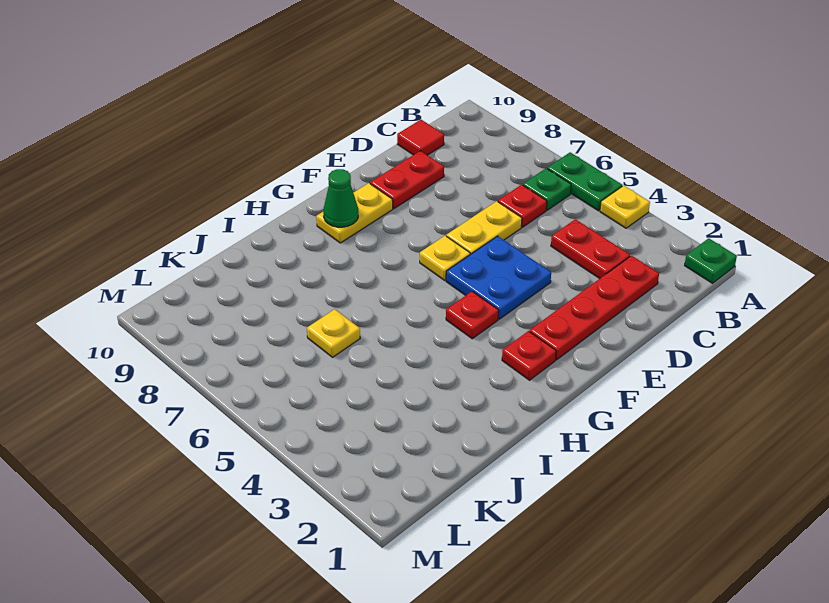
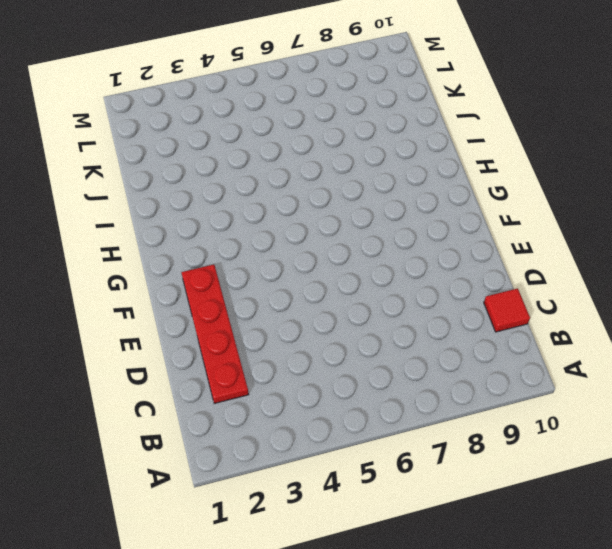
none -> green plate A1 level 1
none -> yellow plate A4 level 1
none -> green plate A5:A6 level 1

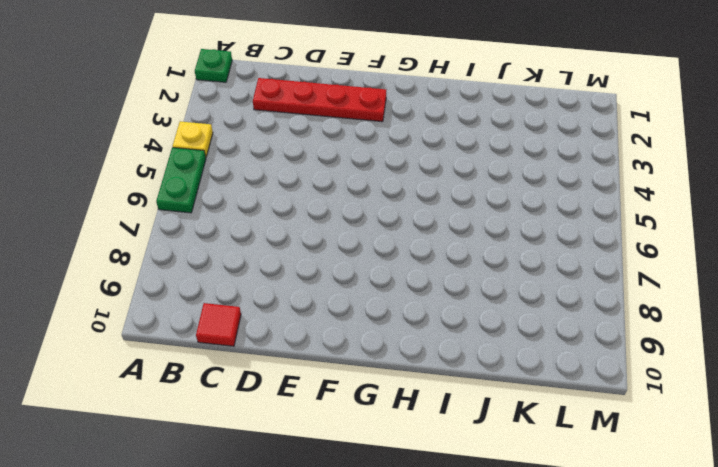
none -> green plate B6 level 1
none -> red plate C3:C4 level 1
none -> red plate C6 level 1

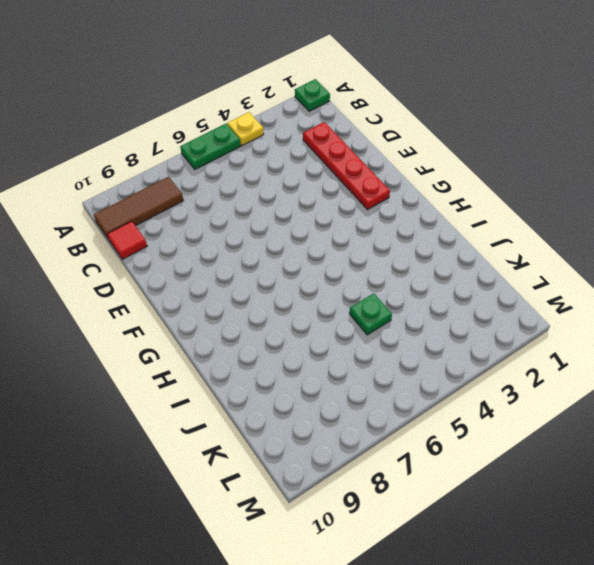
brown tile B8:B10 level 1 -> none
green plate J5 level 1 -> green plate B6 level 1
none -> red plate C3:C4 level 1
none -> red plate C6 level 1
none -> yellow plate D6:E6 level 1

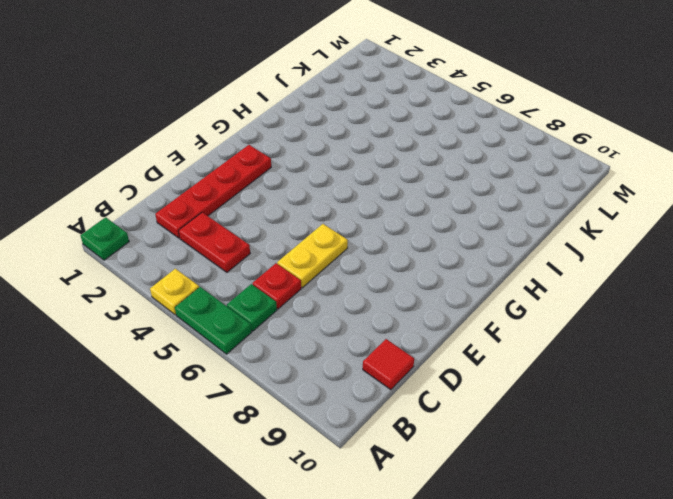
none -> red plate D9:E9 level 1
none -> blue plate E4:F5 level 1
none -> yellow plate F6 level 1

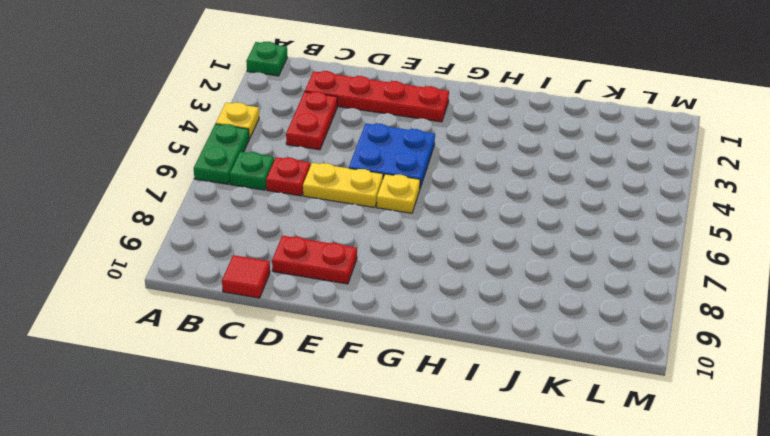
none -> yellow plate F9:G9 level 1
none -> red plate G2 level 1
none -> red plate G4 level 1

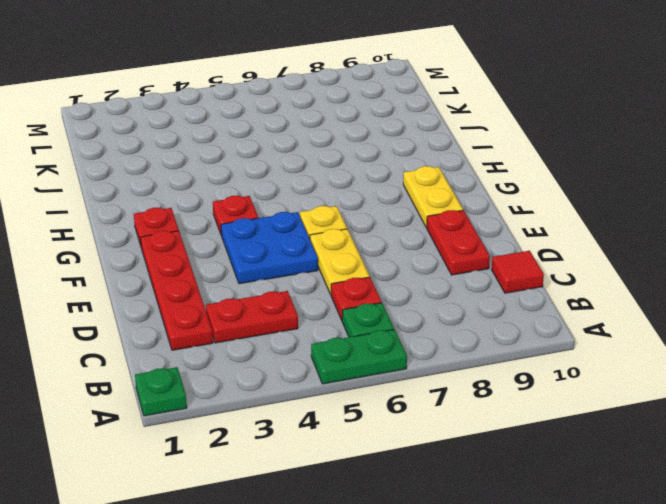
none -> yellow plate A4 level 1
none -> yellow plate J6 level 1
none -> green cone G9 level 2

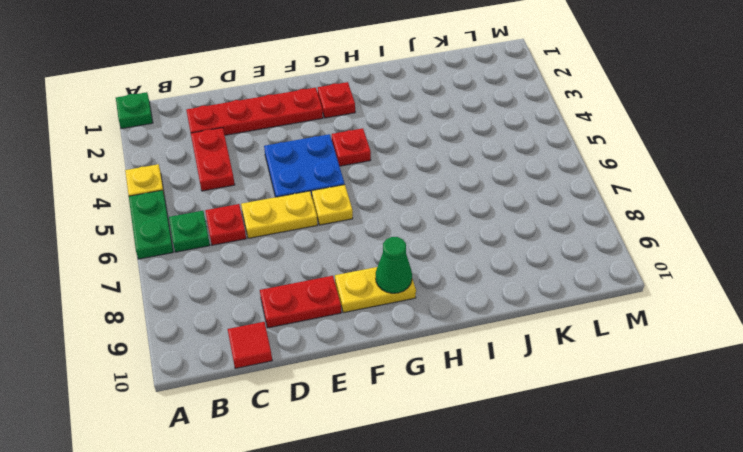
none -> yellow plate J6 level 1

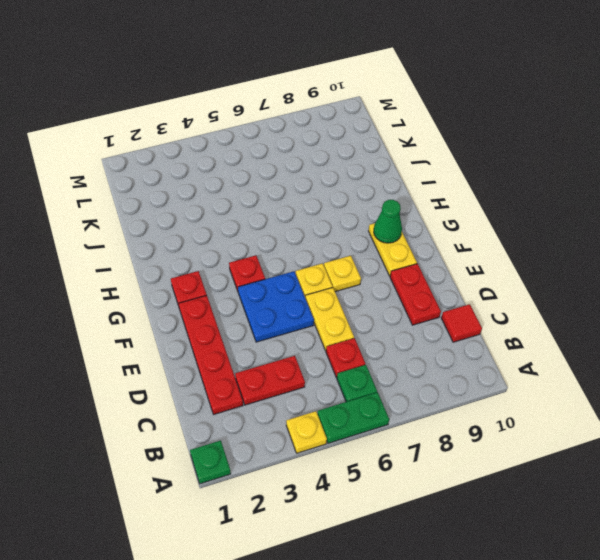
yellow plate F7 level 1 -> yellow plate J6 level 1

